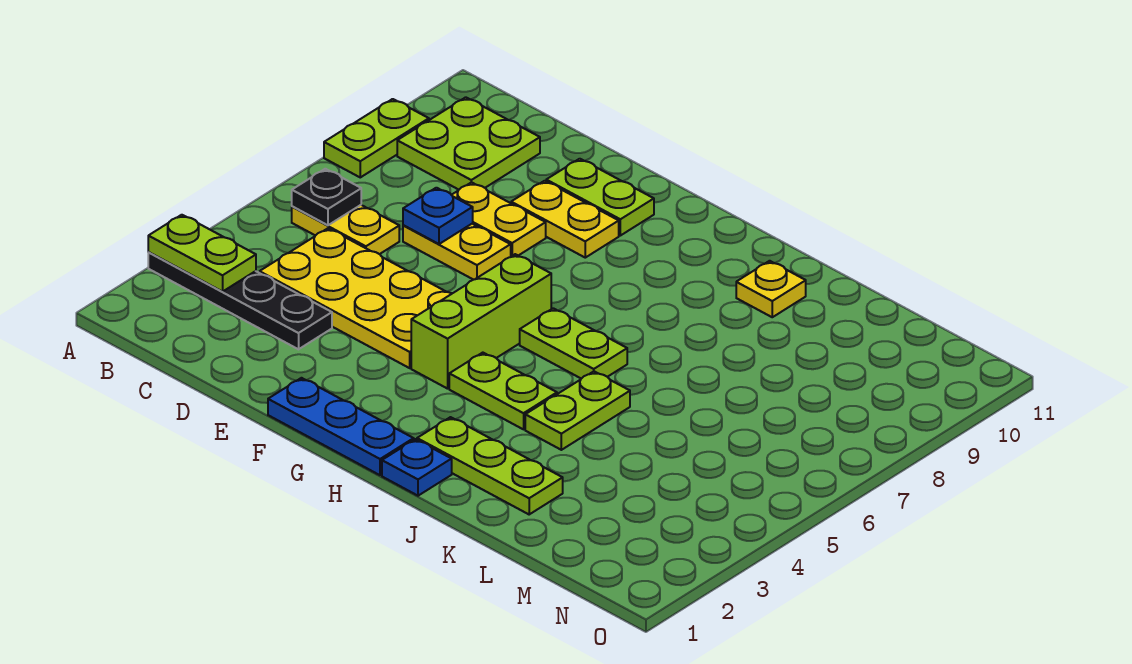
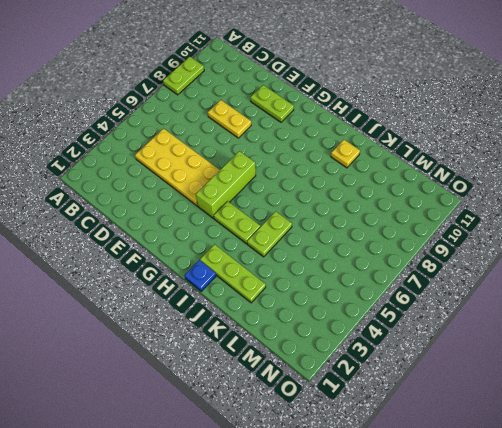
none -> black plate A3:D3 level 1
none -> yellow plate B6:C6 level 1
none -> lime plate B9:C10 level 1

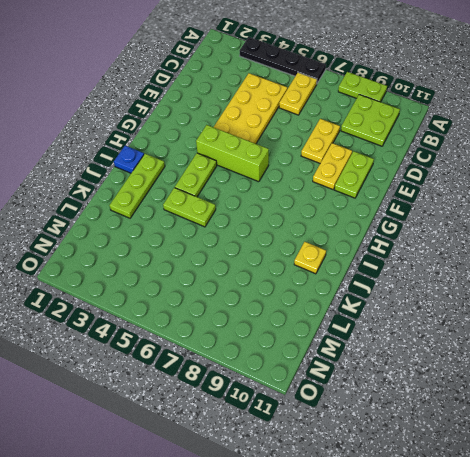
black plate A3:A6 level 1 -> black plate A3:D3 level 1
none -> yellow plate D7:E7 level 1
none -> blue plate F1:H1 level 1
none -> lime plate H6:I6 level 1

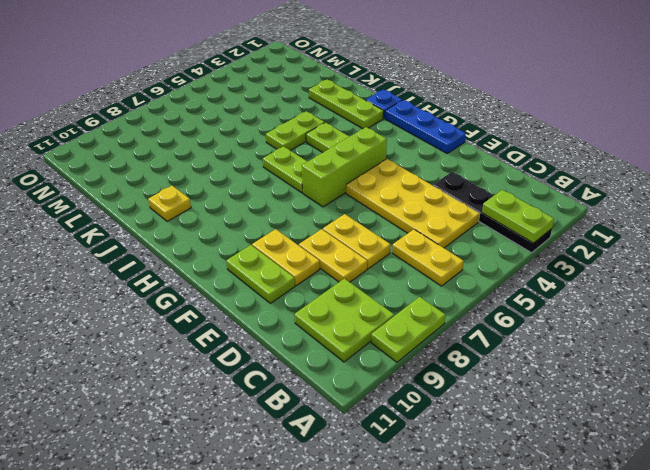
none -> black plate B6 level 2
none -> blue plate D7 level 2

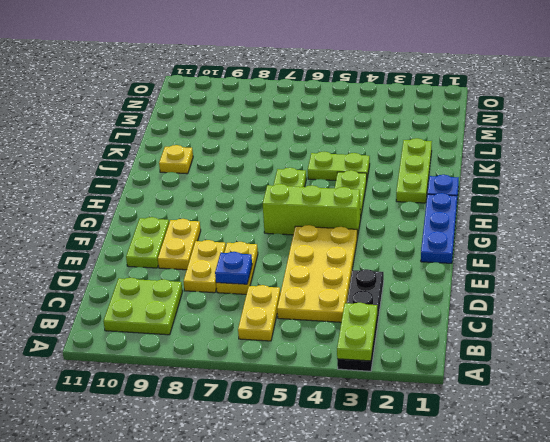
none -> lime plate A8:A9 level 1
none -> black plate B6 level 2

